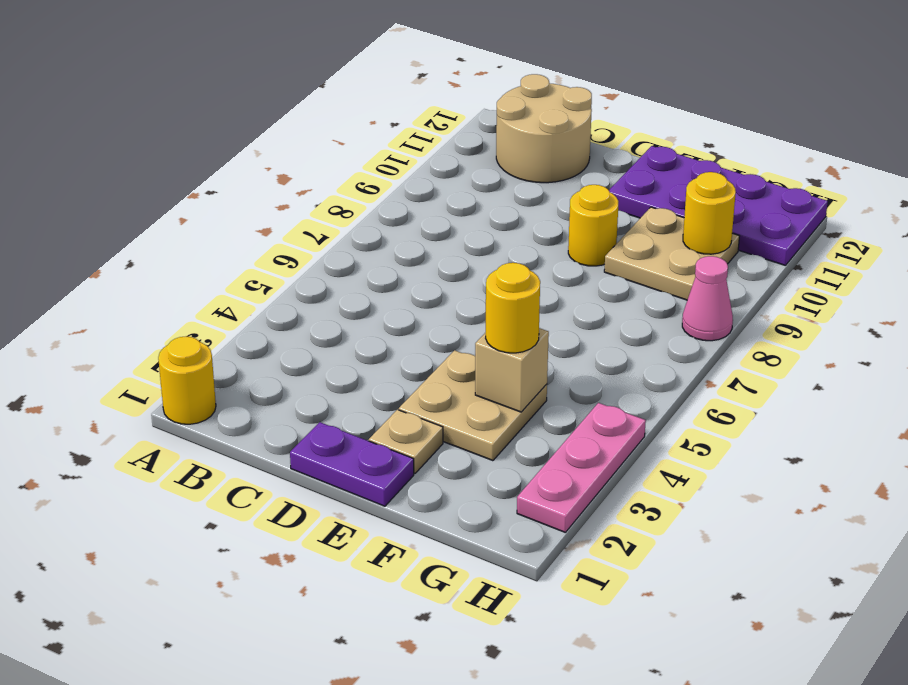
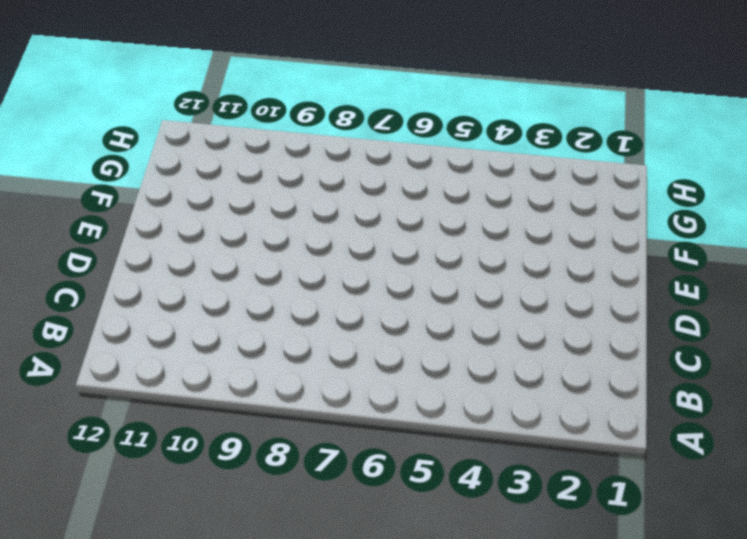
none -> yellow round brick A1 level 1
none -> tan round brick B11:C12 level 1
none -> purple plate D1:E1 level 1

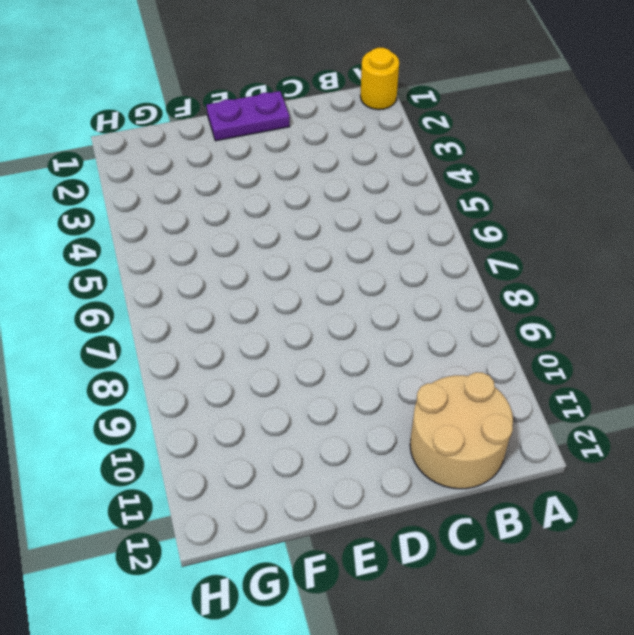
none -> tan plate E2 level 1
none -> tan plate E3:F4 level 1
none -> yellow round brick E9 level 1

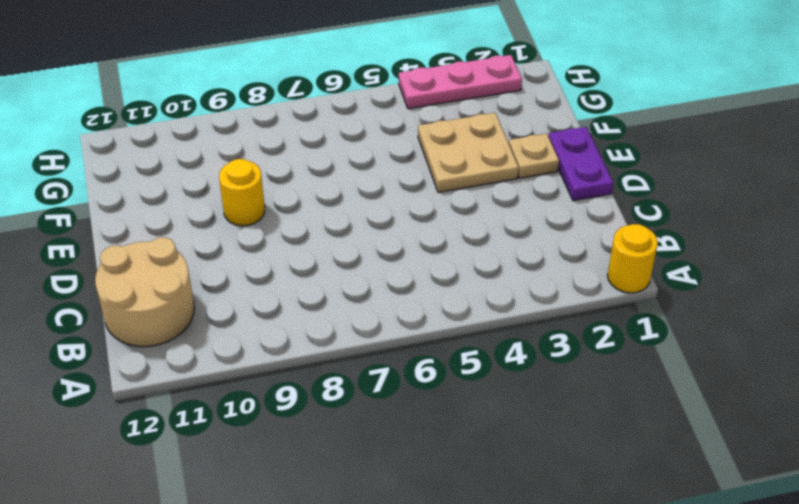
none -> purple plate E11:H12 level 1
none -> tan plate F9:G10 level 1
none -> pink cone H8 level 1

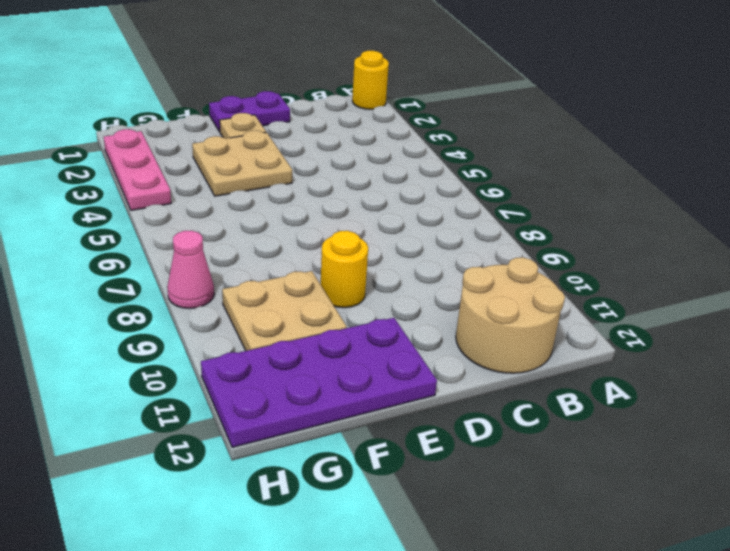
none -> tan brick F4 level 2
none -> yellow round brick G10 level 2
none -> yellow round brick F4 level 3

